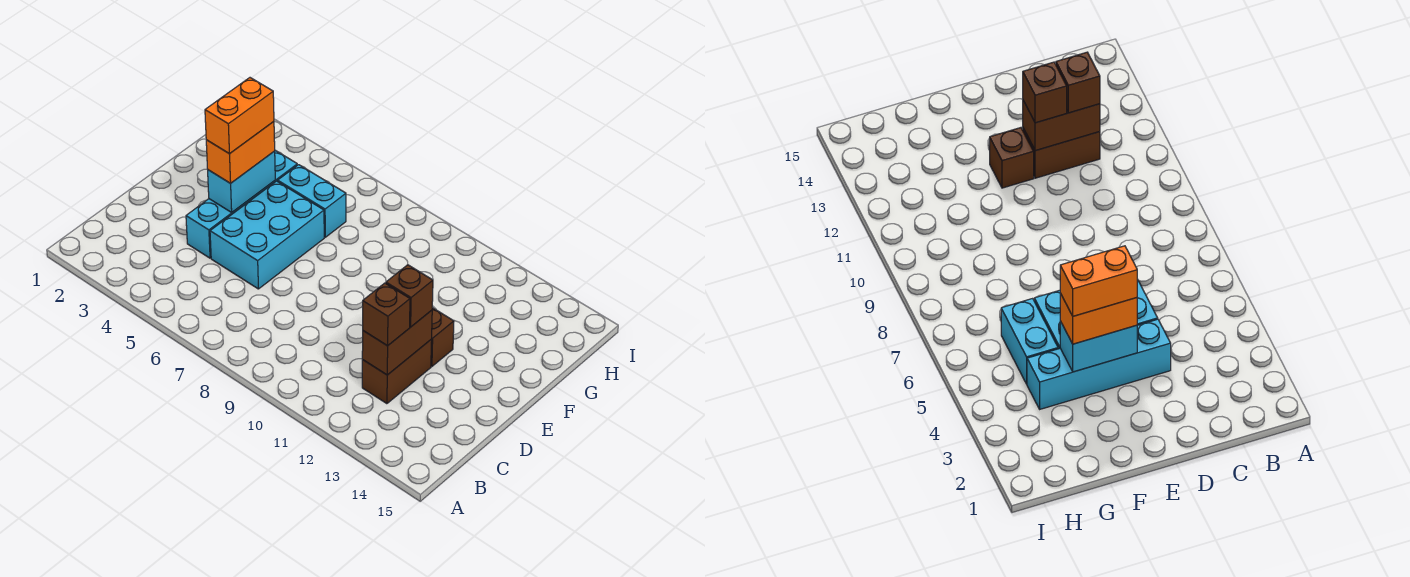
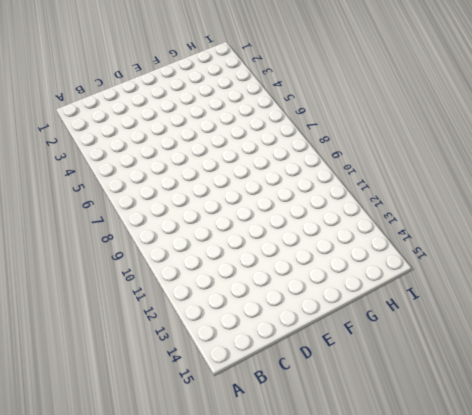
none -> brown brick C12:D12 level 1
none -> cyan brick D4:G4 level 1

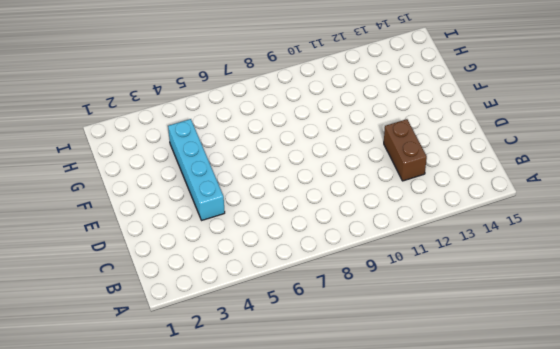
none -> cyan brick D5:F6 level 1
none -> brown brick E12 level 1

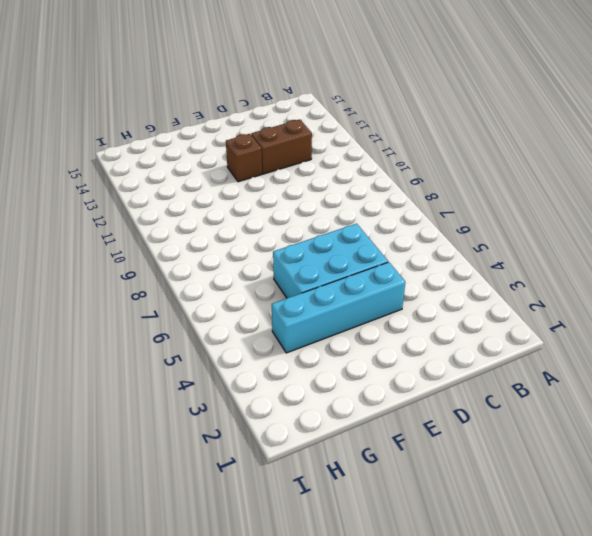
none -> cyan brick G5:G6 level 1
none -> brown brick C12:D12 level 2

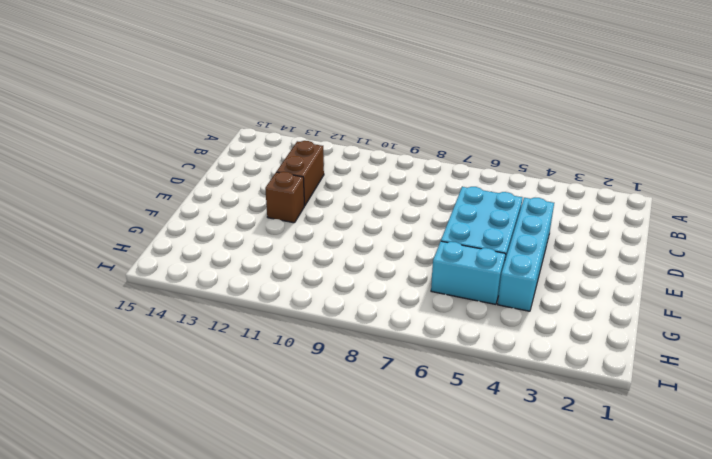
none -> brown brick C12:D12 level 2
none -> cyan brick E4:F4 level 2

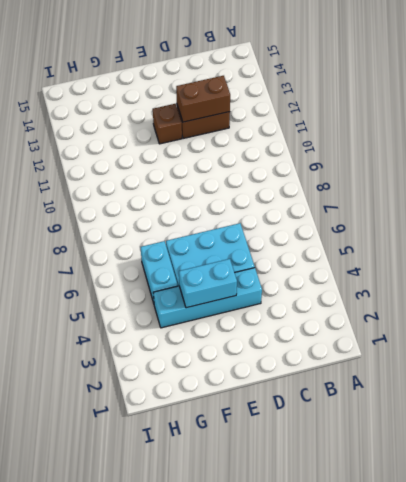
none -> brown brick C12 level 3
none -> brown brick D12 level 3

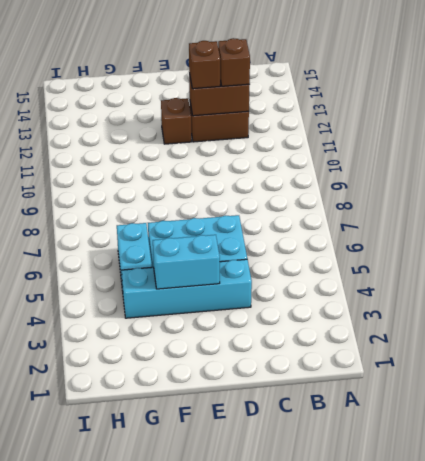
none -> orange brick E4:F4 level 3
none -> orange brick E4:F4 level 4

